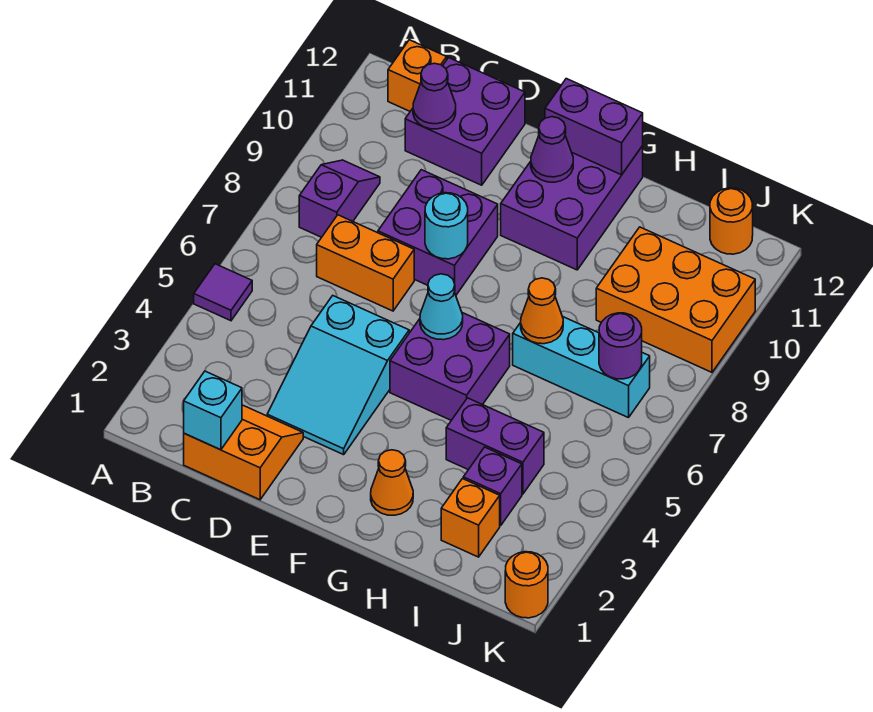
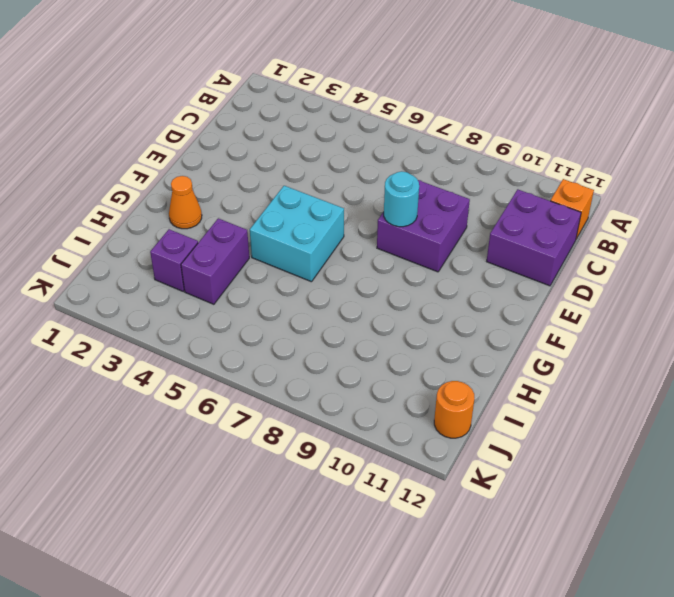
cyan brick F5:G6 level 1 -> purple brick F5:G6 level 1
none -> purple tile A5 level 1
none -> purple slope B8:B9 level 1 top 8
none -> orange slope C1:D2 level 1 top 1

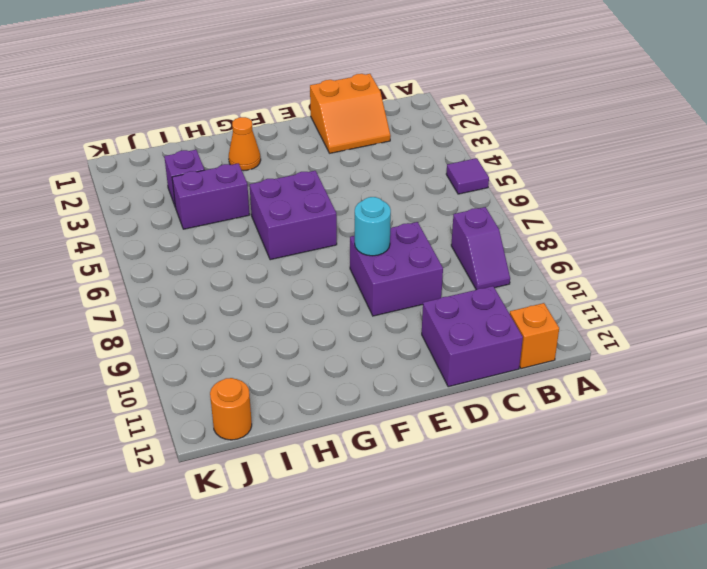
none -> orange brick C7:D7 level 1
none -> cyan slope D3:E5 level 1 top 5
none -> purple brick F10:G12 level 1

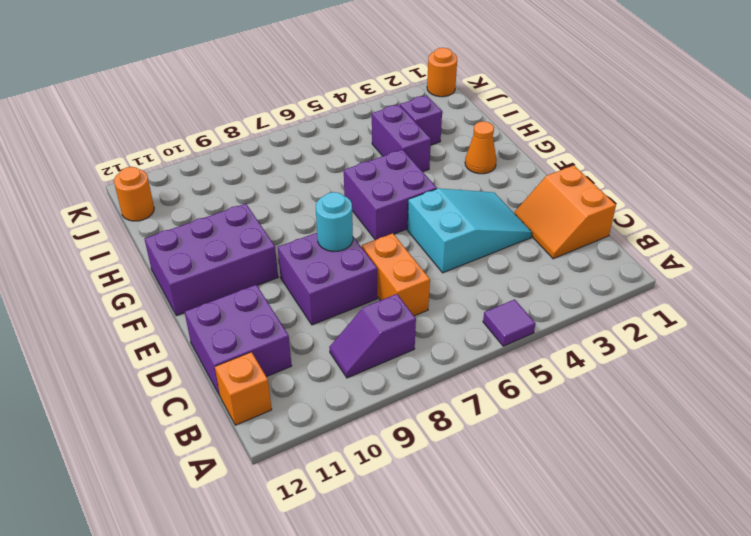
none -> cyan brick H7:J7 level 1
none -> orange brick I2 level 1
none -> orange brick I9:K10 level 1

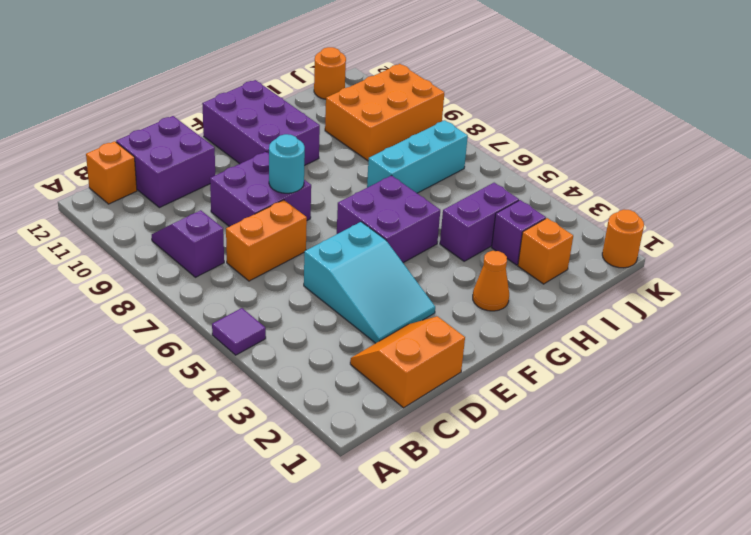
none -> cyan brick C1 level 2
none -> purple cone C11 level 2
none -> cyan cone F6 level 2

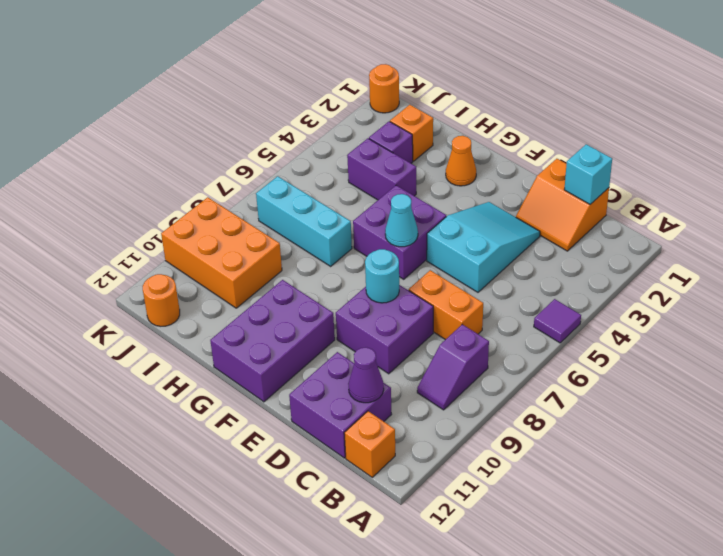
none -> purple cone F11 level 2
none -> purple brick F12:G12 level 2
none -> orange cone H7 level 2

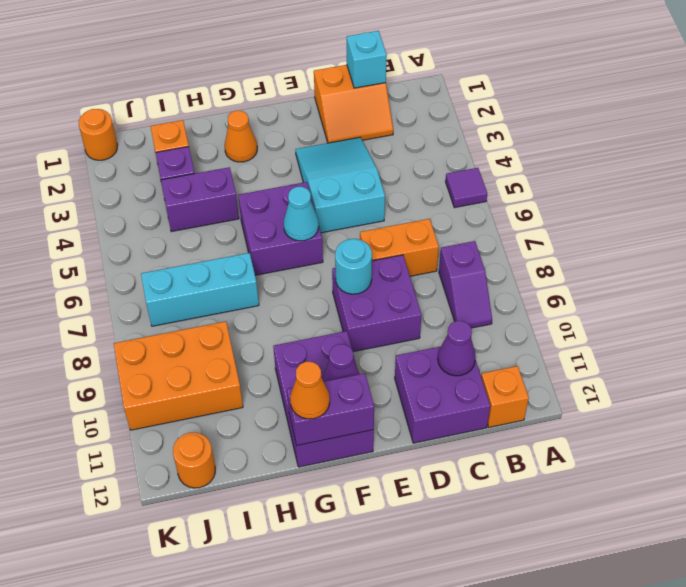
orange cone G12 level 3 -> orange cone H7 level 2
none -> purple round brick J7 level 2

